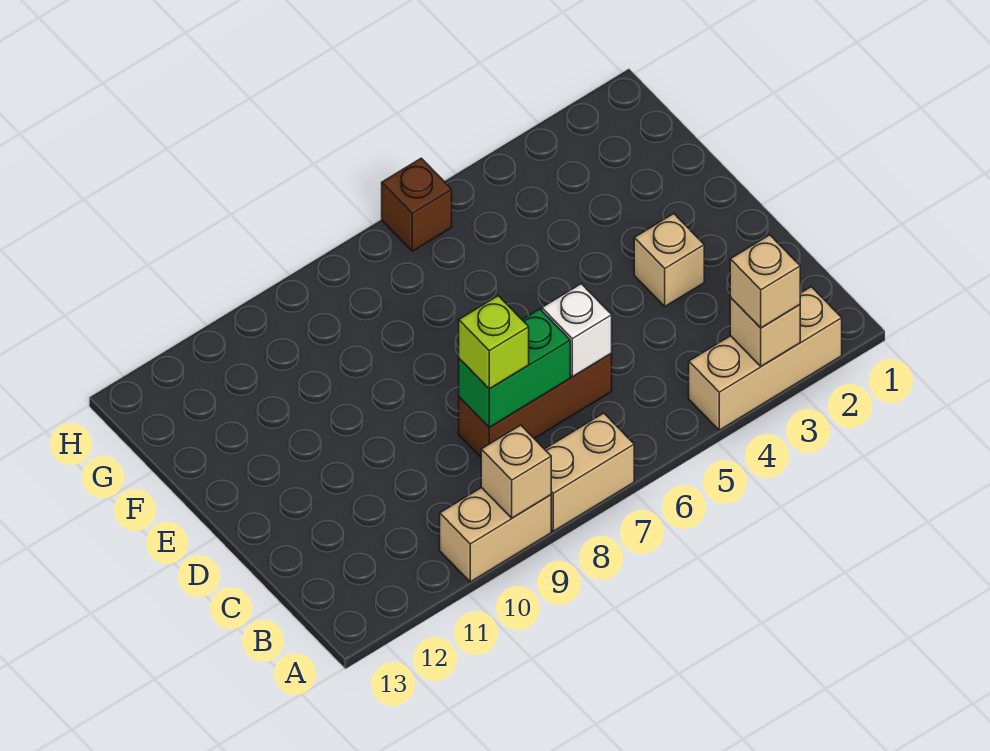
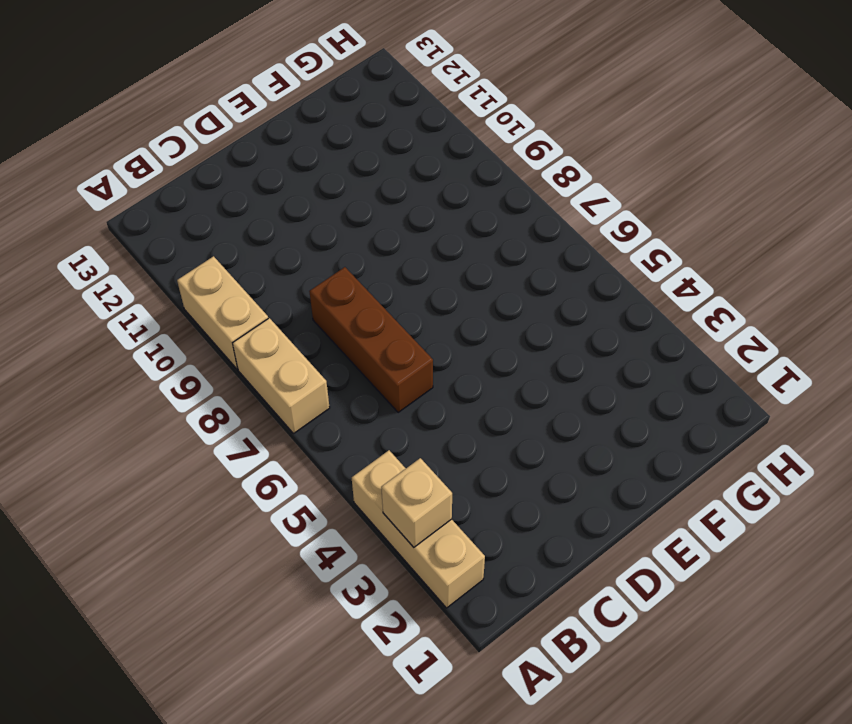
none -> tan brick D3 level 1
none -> brown brick H6 level 1
none -> tan brick A9 level 2

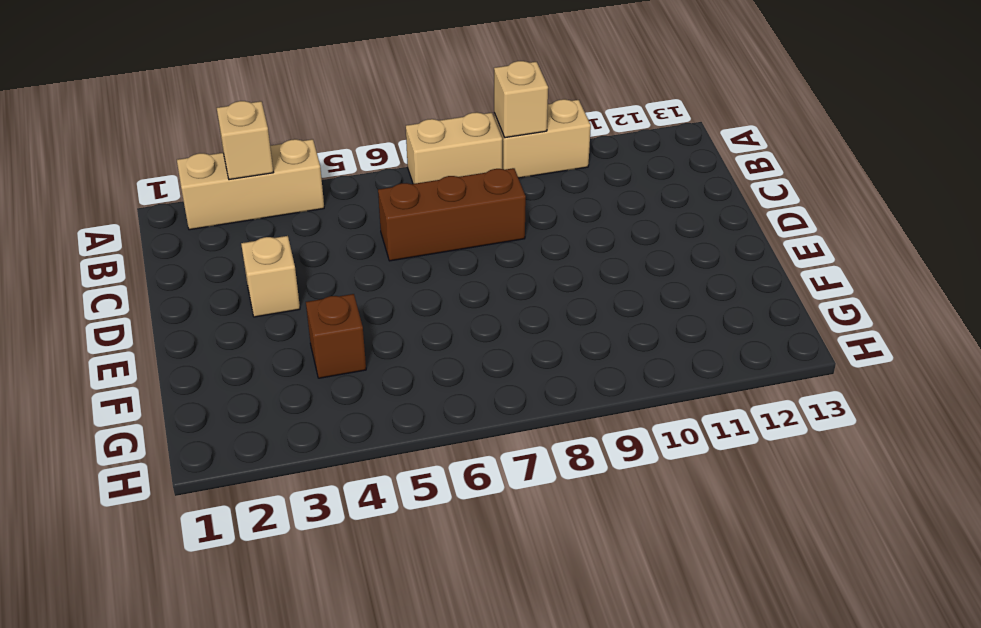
brown brick F4 level 1 -> brown brick H6 level 1
none -> white brick C6 level 2
none -> green brick C7:C8 level 2
none -> tan brick A3 level 3

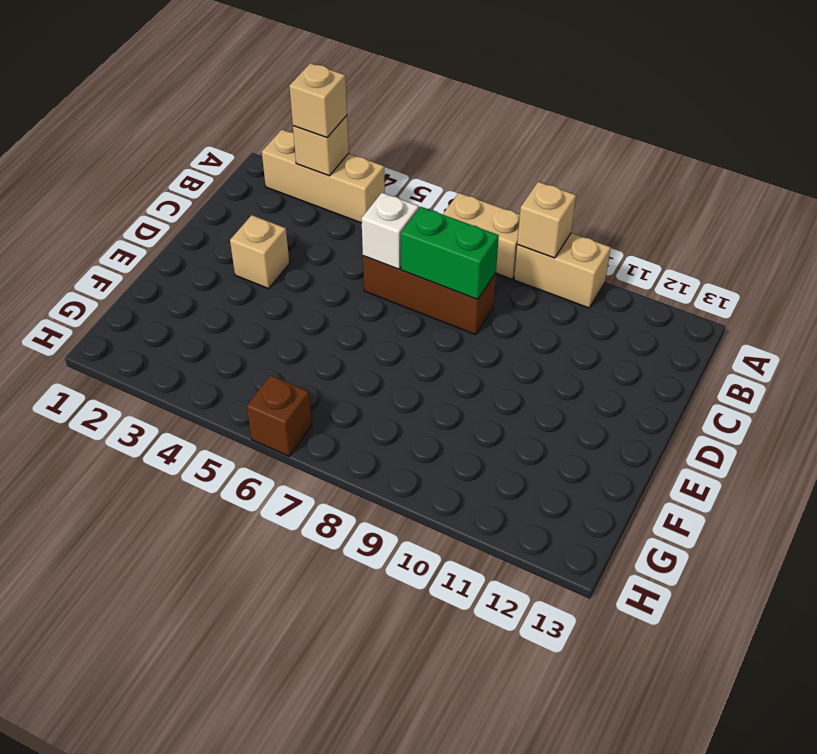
none -> lime brick C8 level 3

